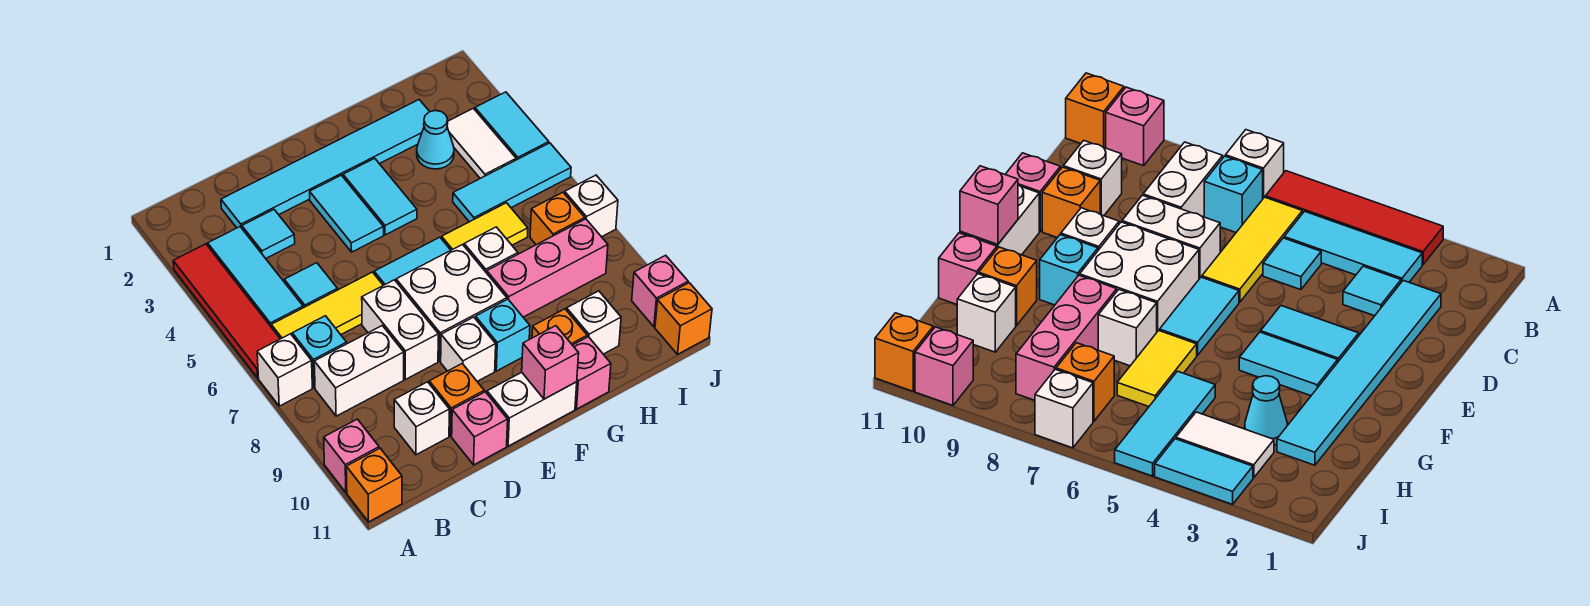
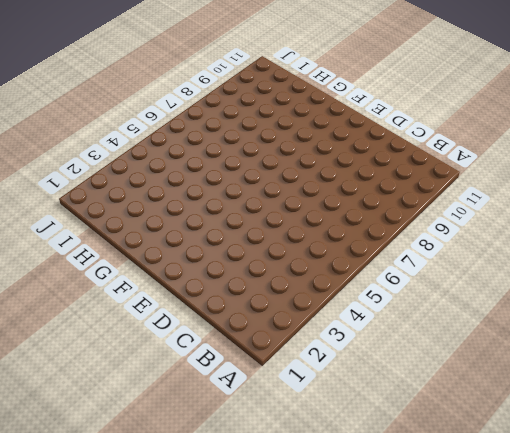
none -> red tile A3:A6 level 1
none -> white brick A7 level 1
none -> pink brick A10 level 1
none -> orange brick A11 level 1

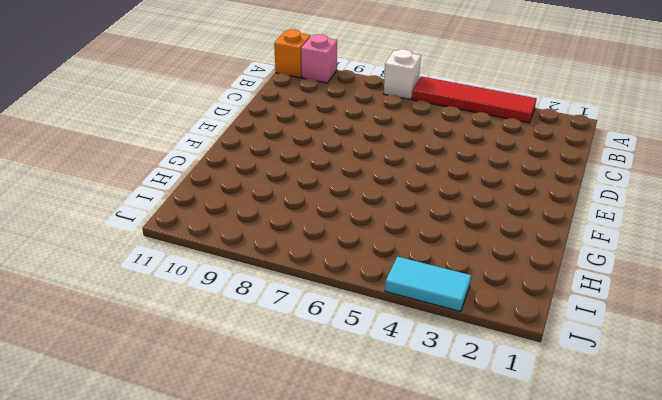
none -> cyan tile B3:B5 level 1
none -> yellow tile B6:D6 level 1
none -> cyan brick B7 level 1
none -> white brick B8:C8 level 1

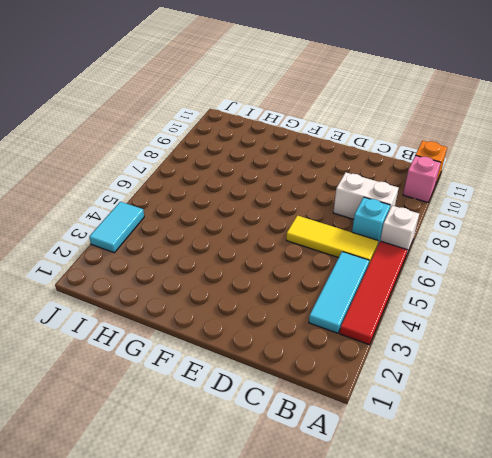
none -> cyan tile C2:H2 level 1
none -> cyan tile C3 level 1
none -> cyan tile C5 level 1
none -> white brick C10 level 1

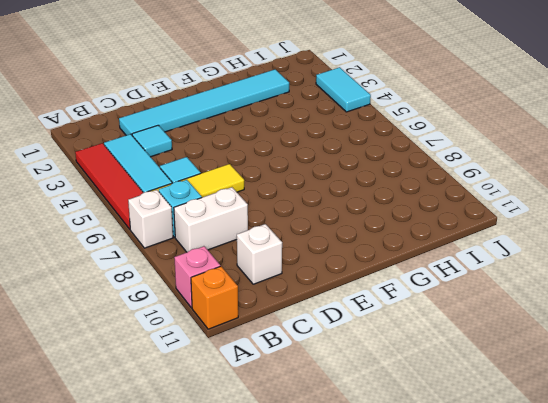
none -> white brick D7:D8 level 1
none -> orange brick D10 level 1
none -> pink brick D11 level 1
none -> cyan tile E3:E4 level 1

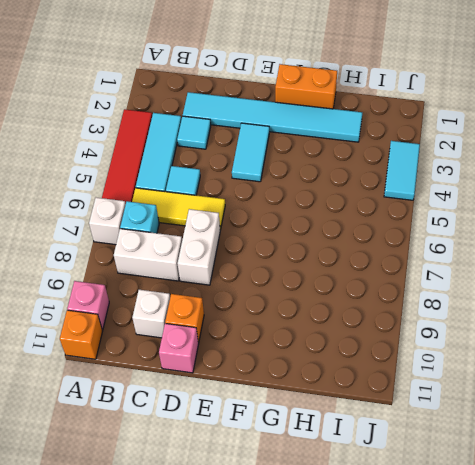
orange brick F1:G1 level 1 -> none
none -> cyan tile E6:F6 level 1
none -> white brick E7:F8 level 1
none -> white brick E9 level 1
none -> white brick E11:F11 level 1

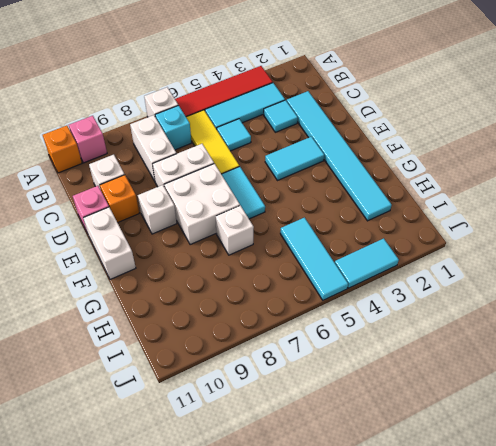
none -> cyan tile F3:F4 level 1
none -> cyan brick F9 level 1
none -> yellow tile G6:H6 level 1
none -> pink brick G8:I8 level 1

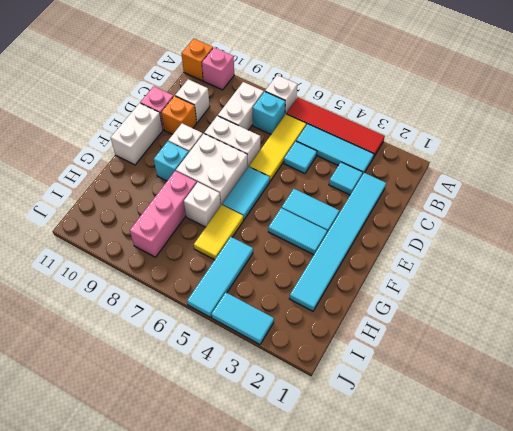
none -> orange brick G10 level 1
none -> pink brick G11 level 1
none -> cyan cone H3 level 1
none -> white brick H10 level 1

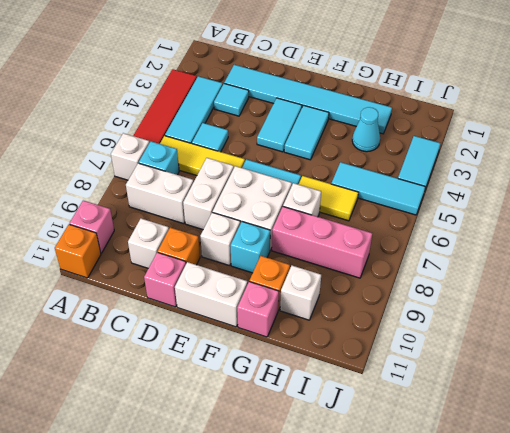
none -> white tile I3:I4 level 1
none -> orange brick I7 level 1
none -> white brick J7 level 1
none -> pink brick J10 level 1

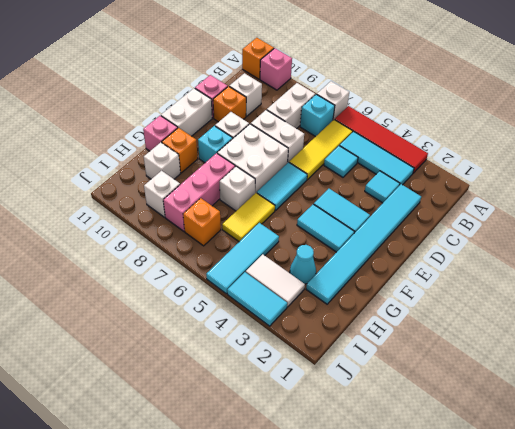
white brick I9 level 1 -> white brick J7 level 1
none -> pink brick J10 level 1
none -> orange brick J11 level 1
none -> pink brick F11 level 2

